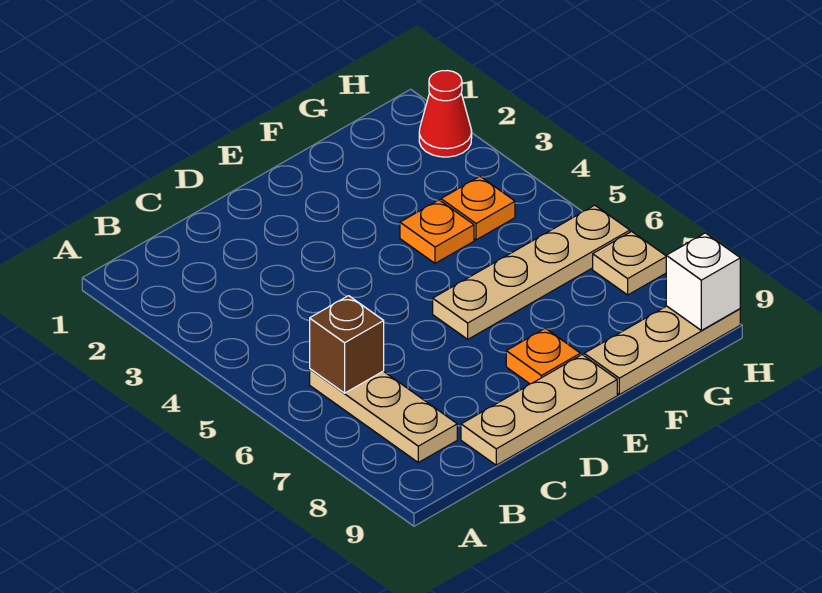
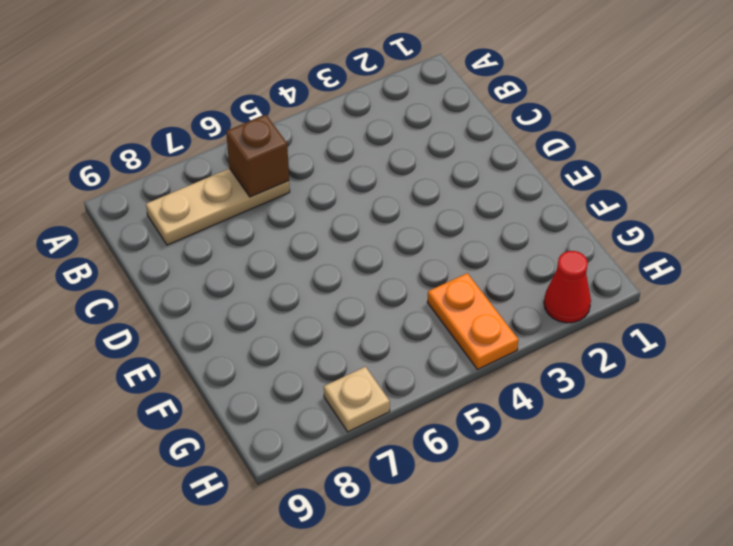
orange plate G4:H4 level 1 -> orange plate G4 level 1
none -> tan plate C9:E9 level 1
none -> tan plate E6:H6 level 1

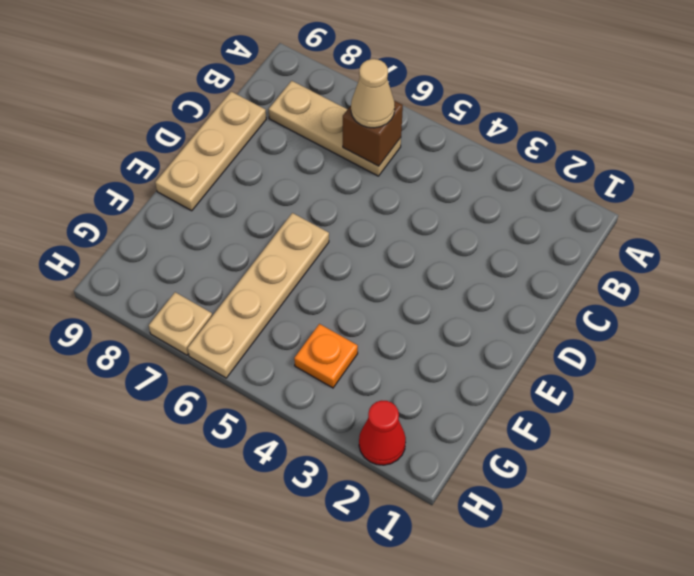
tan cone B6 level 3 -> none
none -> orange plate E8 level 1
none -> orange plate F4 level 1

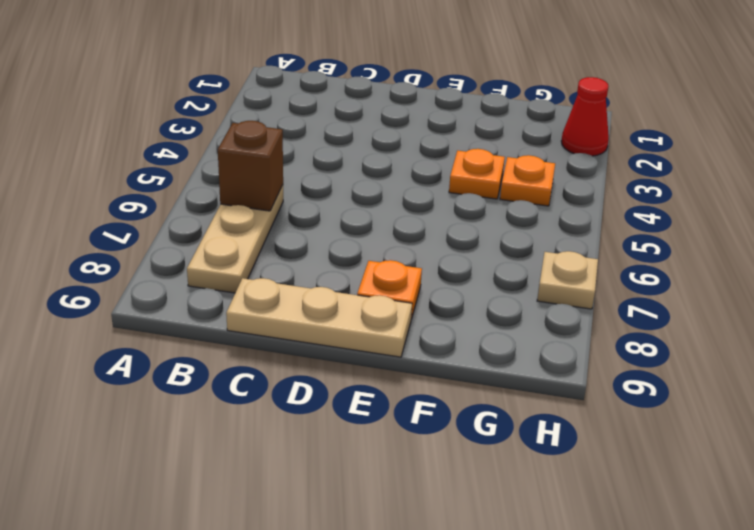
none -> tan plate E6:H6 level 1
none -> tan plate F9:H9 level 1

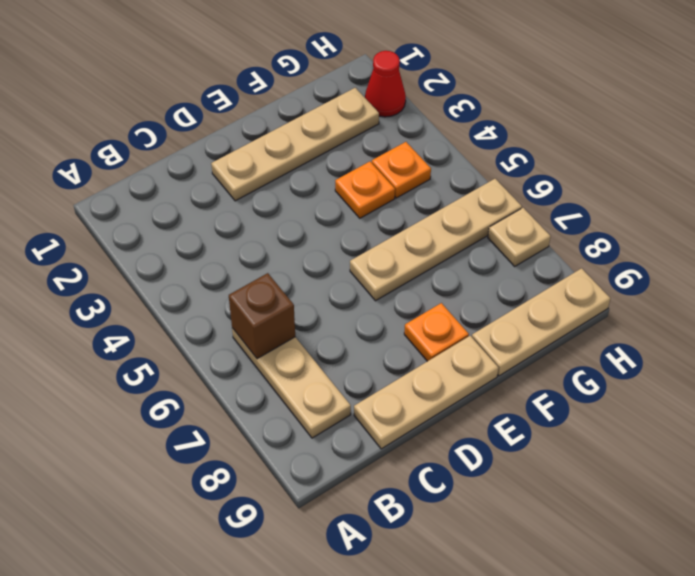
tan plate D2:G2 level 1 -> none
none -> white brick H9 level 2

